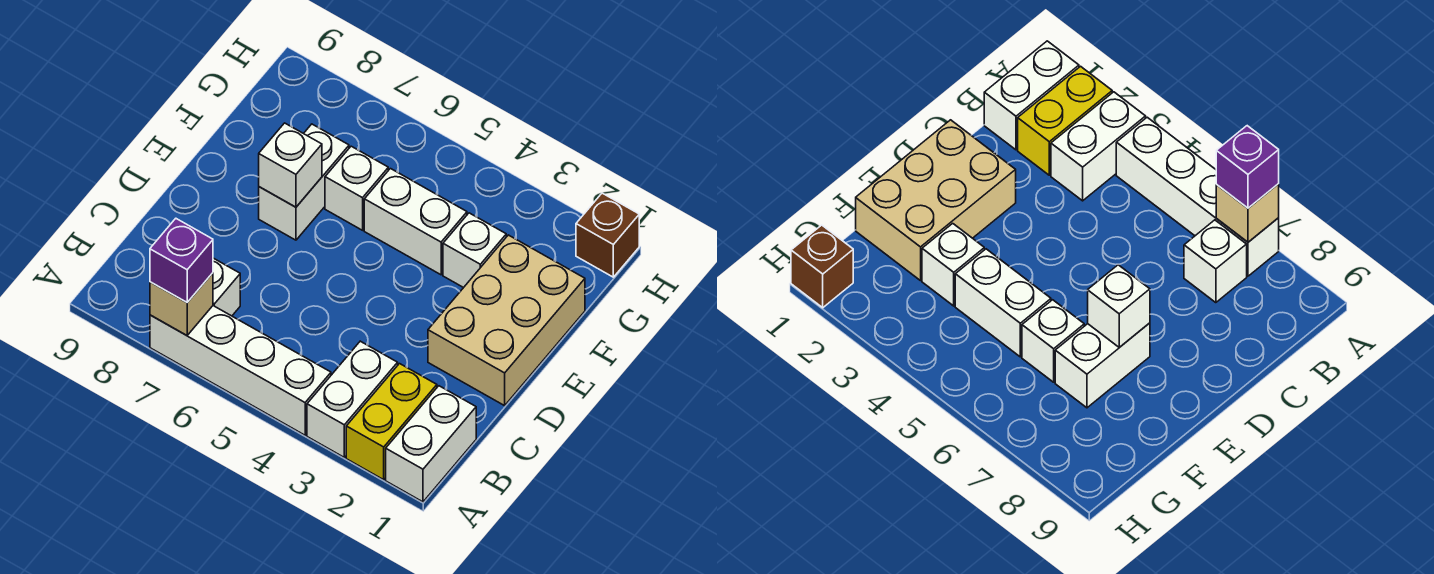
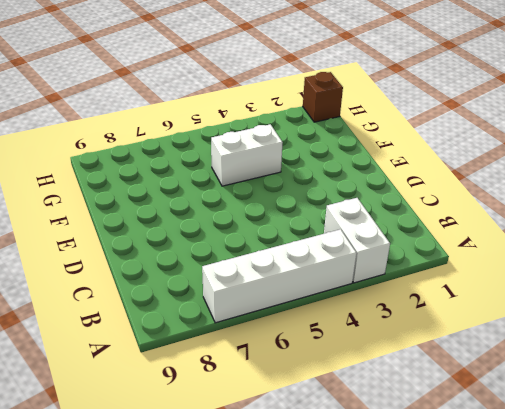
none -> white brick A1:B1 level 1
none -> yellow brick A2:B2 level 1
none -> white brick B7 level 1

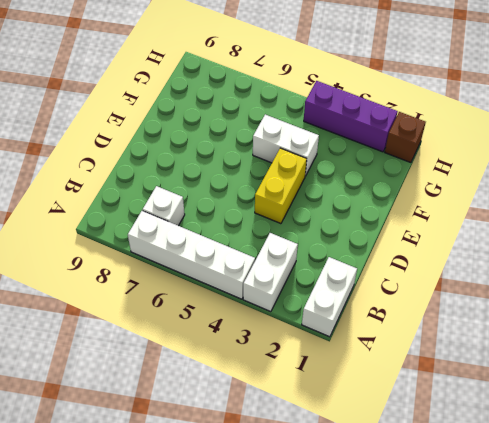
yellow brick D4:E4 level 1 -> yellow brick A2:B2 level 1
purple brick H2:H4 level 1 -> none
none -> tan brick D1:F2 level 1
none -> white brick E7:F7 level 1
none -> white brick F3 level 1

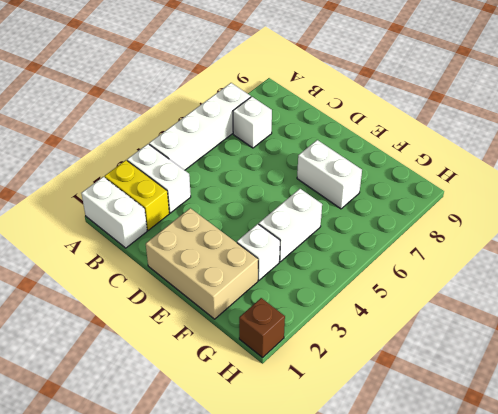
none -> white brick F6 level 1
none -> tan brick A7 level 2
none -> white brick E7 level 2

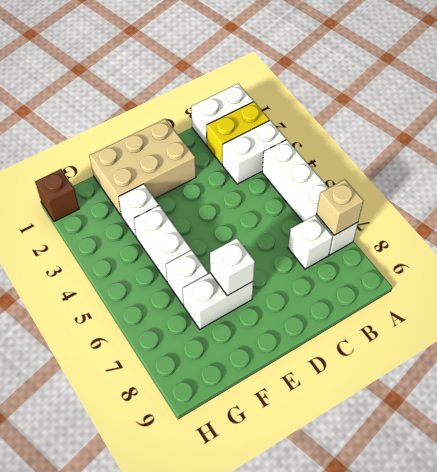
none -> purple brick A7 level 3

